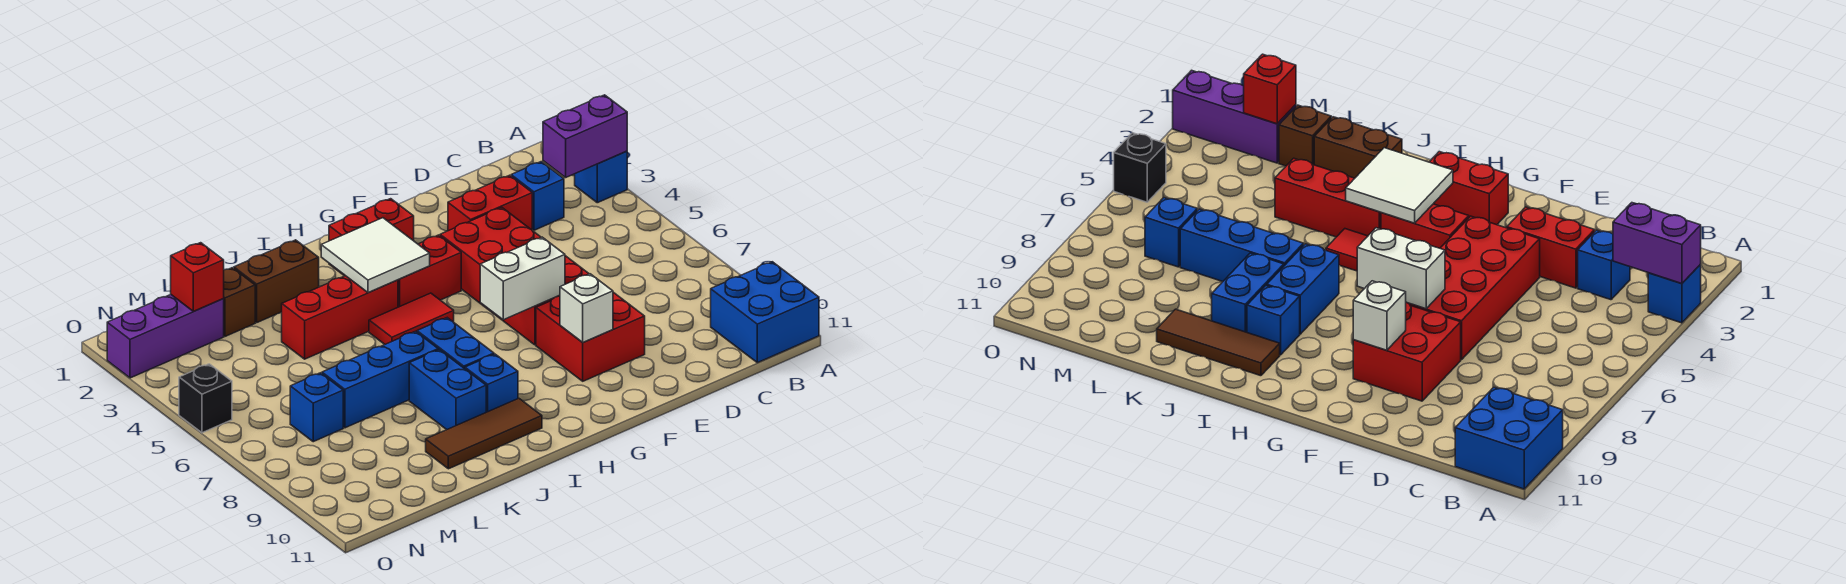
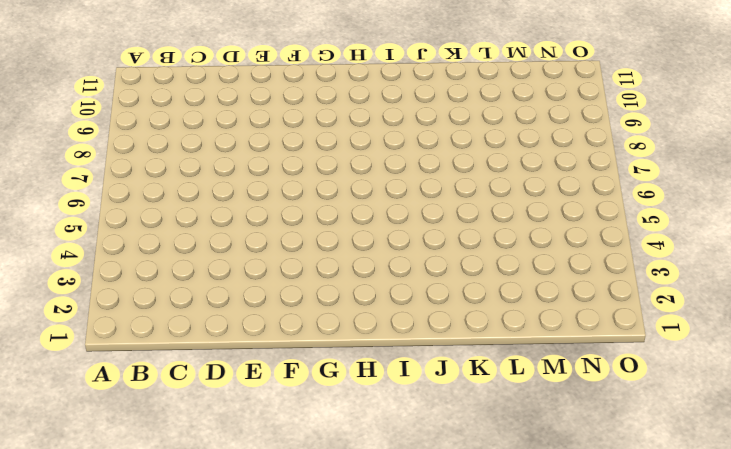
none -> blue brick A3 level 1
none -> blue brick A10:B11 level 1
none -> blue brick C3 level 1

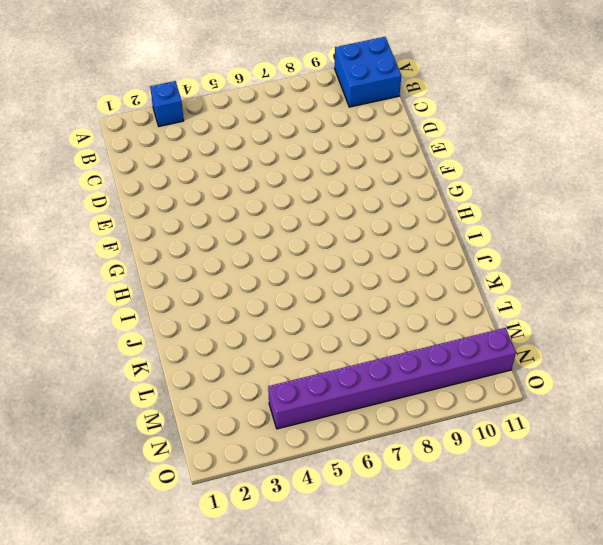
purple brick N4:N11 level 1 -> none
none -> blue brick C3 level 1
none -> red brick D3:E3 level 1
none -> red brick E4:F7 level 1

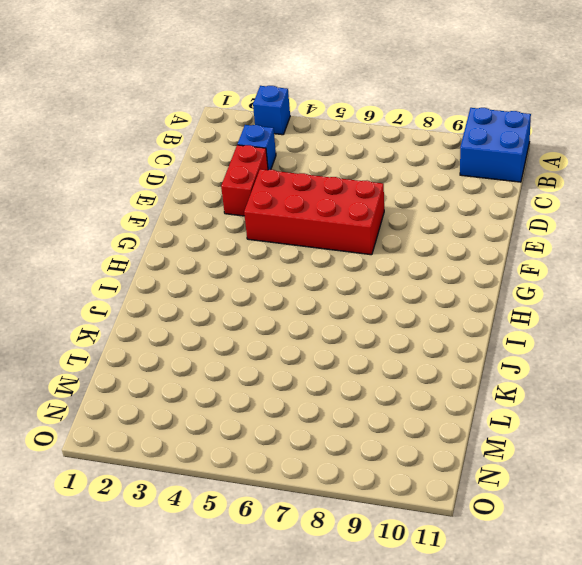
none -> red brick E8:F9 level 1
none -> red brick G2:H2 level 1
none -> red brick G4:H4 level 1

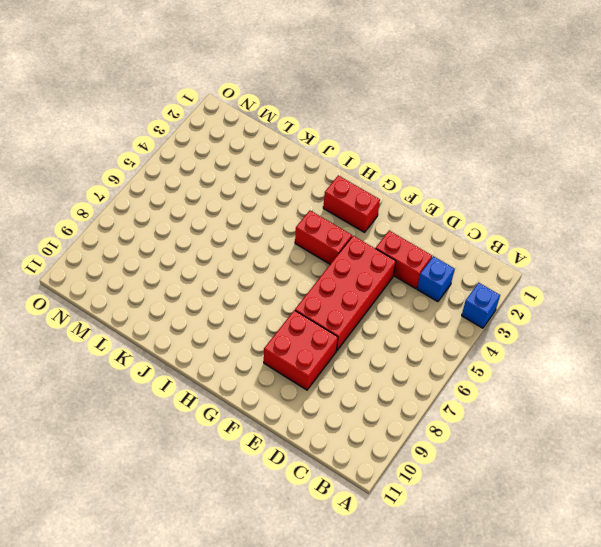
none -> blue brick A10:B11 level 1
none -> red tile H5:I5 level 1
none -> red brick I4:K4 level 1

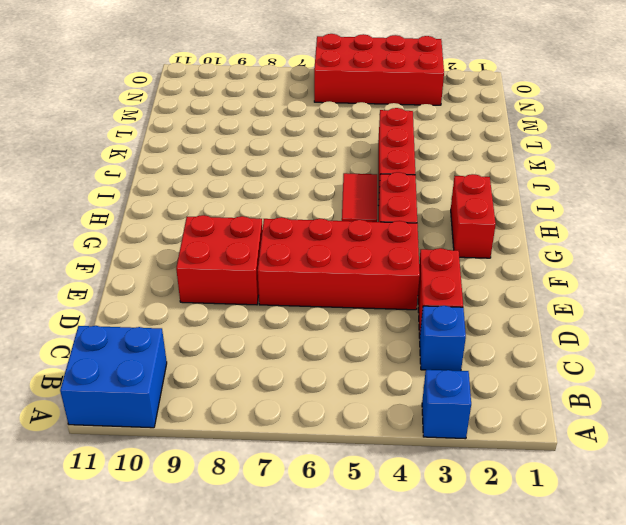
red brick N3:O6 level 1 -> black brick O5 level 1
none -> blue brick I7:I8 level 1
none -> blue brick I9 level 1
none -> brown tile I10:K10 level 1

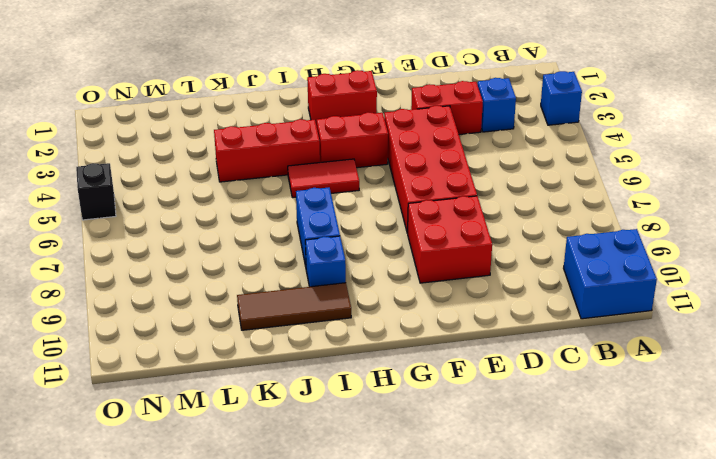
none -> brown brick J2:K2 level 1
none -> blue brick J7:L7 level 1
none -> blue brick J8:J9 level 1

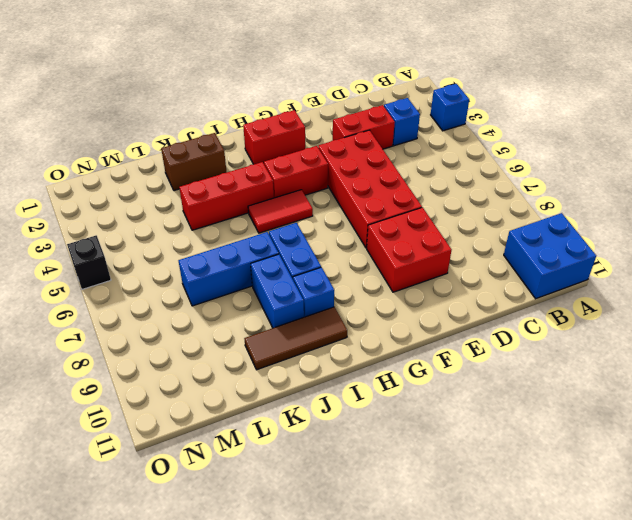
none -> brown brick L2 level 1
none -> purple brick M2:O2 level 1
none -> blue brick M7 level 1

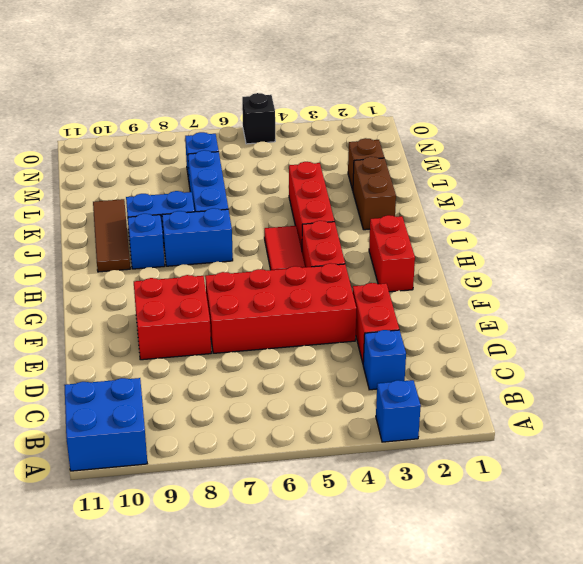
none -> purple brick M2:O2 level 1
none -> purple brick A3:B3 level 2
none -> white brick F7:G7 level 2

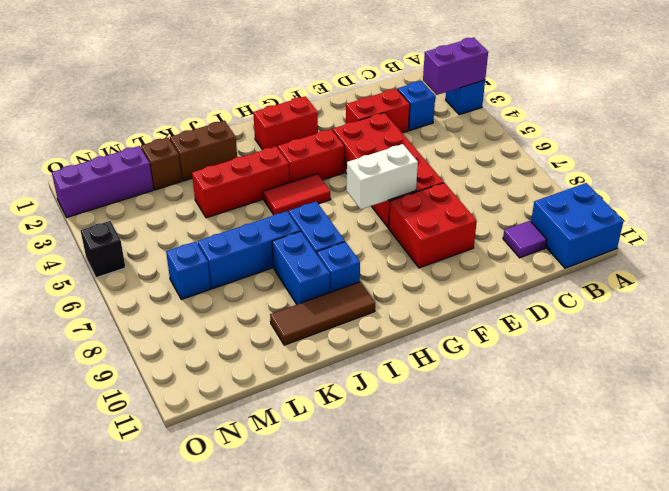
purple tile C10 level 1 -> none
none -> white brick F9 level 2
none -> white tile H3:I4 level 2
none -> red brick M2 level 2

